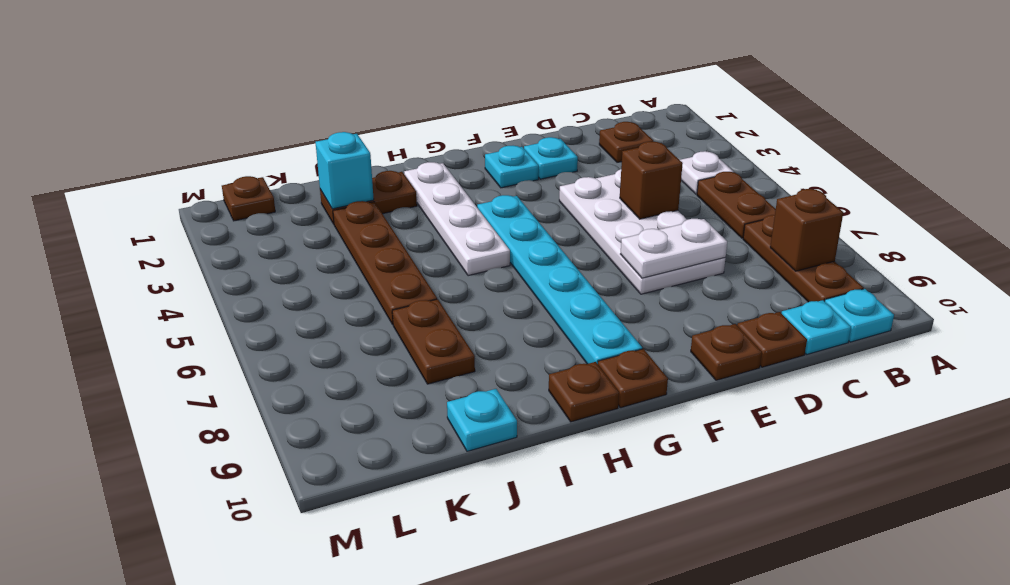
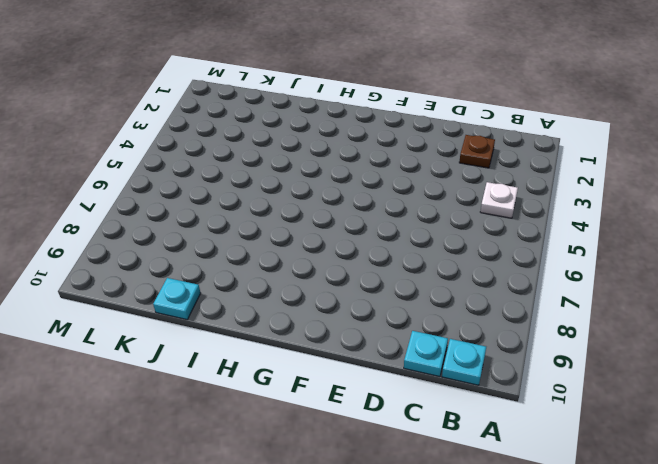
none -> brown plate B5:B6 level 1
none -> brown plate B7:B9 level 1
none -> white plate D4:E7 level 1

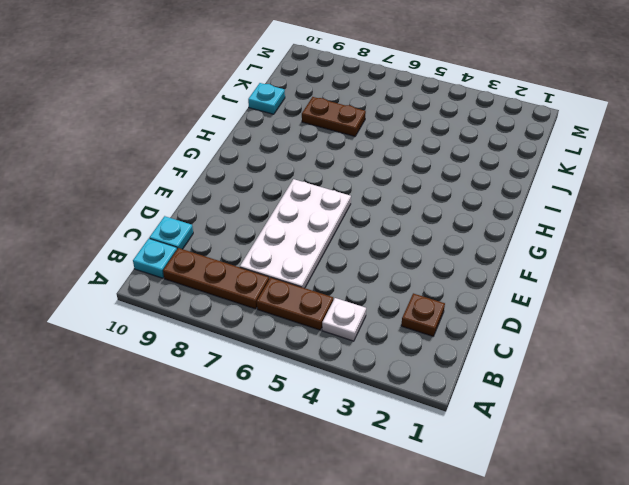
white plate C6:F7 level 1 -> white plate D4:E7 level 1
none -> brown plate D10 level 1
none -> cyan plate E2 level 1
none -> brown plate E10 level 1

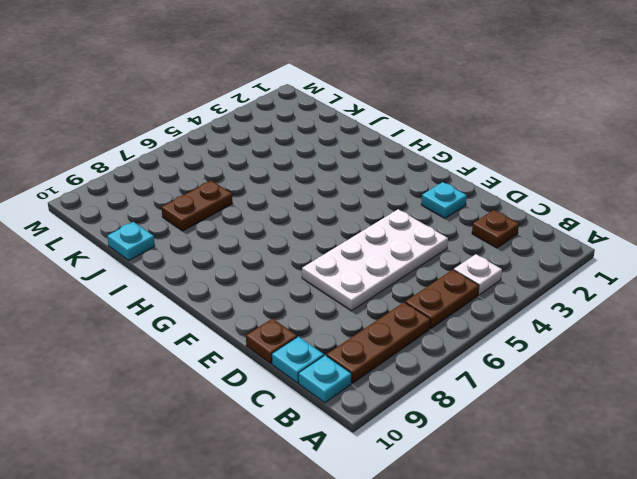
none -> brown plate E10 level 1
none -> cyan plate F2 level 1
none -> cyan plate G4:G9 level 1

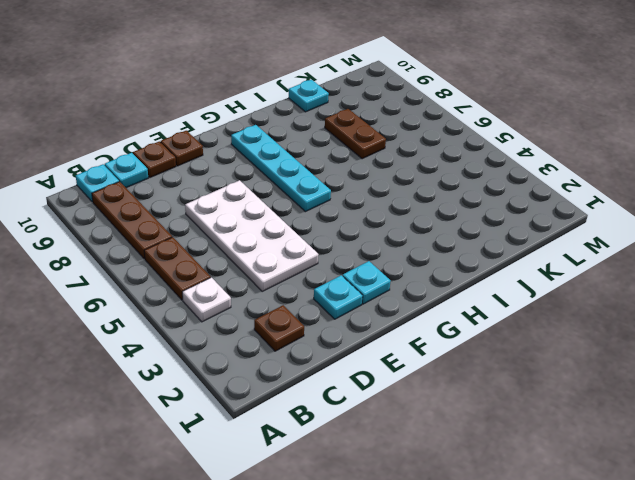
cyan plate G6:G9 level 1 -> cyan plate G4:G9 level 1
none -> brown plate G10 level 1
none -> white plate H2:H5 level 1
none -> brown plate H10 level 1

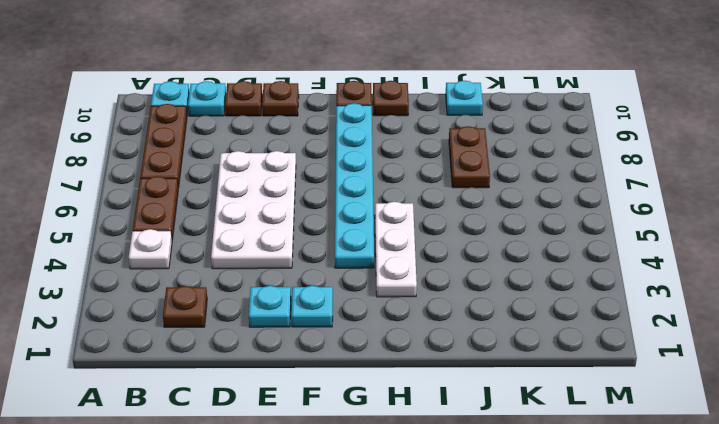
white plate H3:H5 level 1 -> white plate H2:H5 level 1
none -> brown plate I2:J2 level 1
none -> brown plate J3:J6 level 1
none -> brown plate L1 level 1

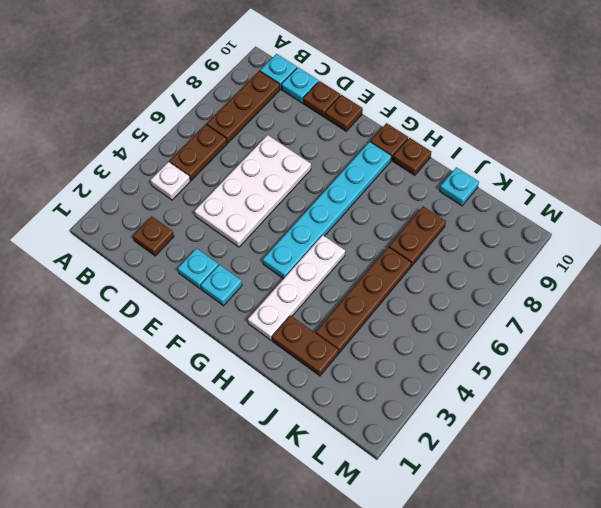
none -> brown plate L1 level 1
none -> brown brick B8 level 2
none -> brown brick D5 level 2

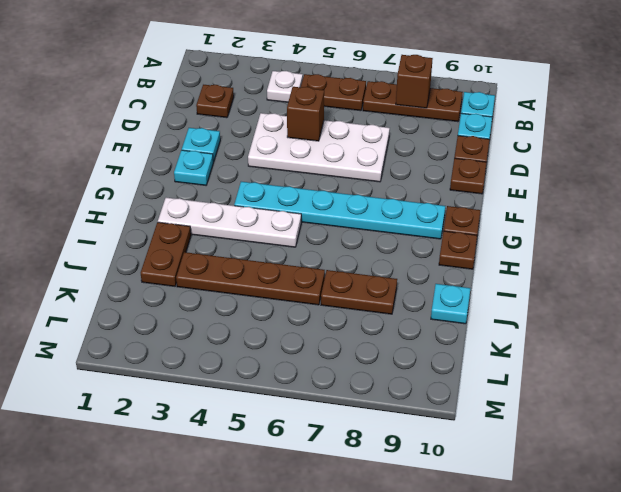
none -> brown plate L1 level 1
none -> white plate D7:E7 level 2
none -> cyan brick J2 level 2

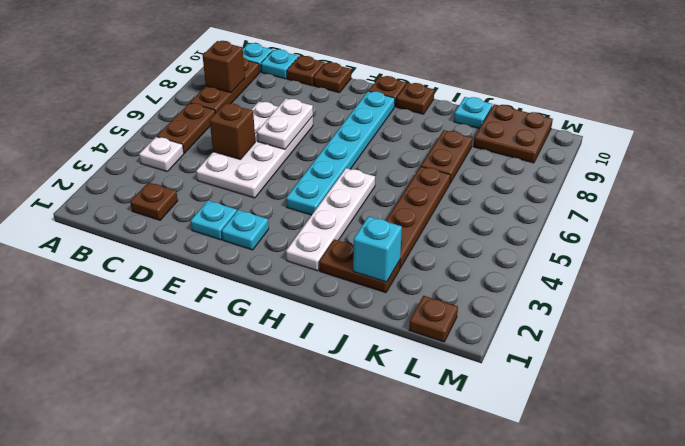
white plate E6:E7 level 2 -> white plate D7:E7 level 2
brown plate K9:L10 level 1 -> none

